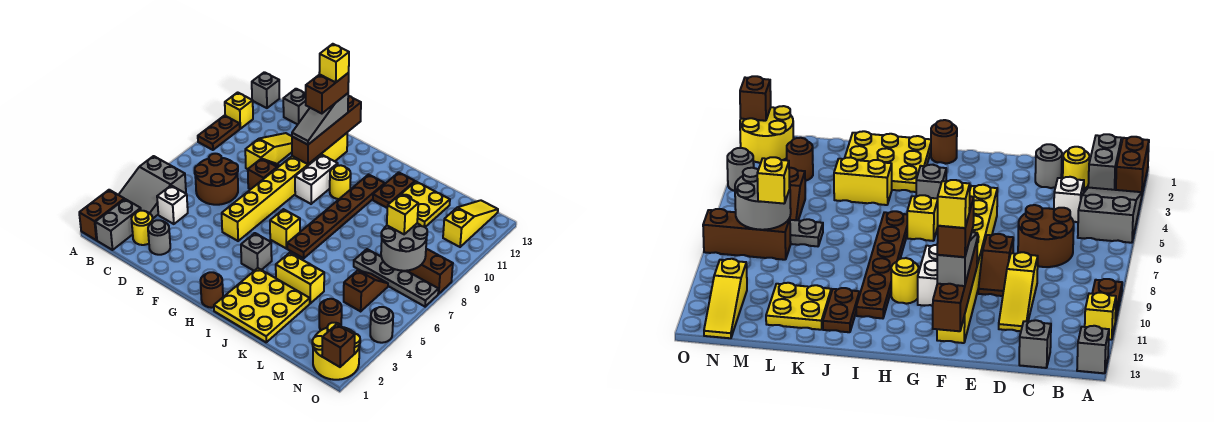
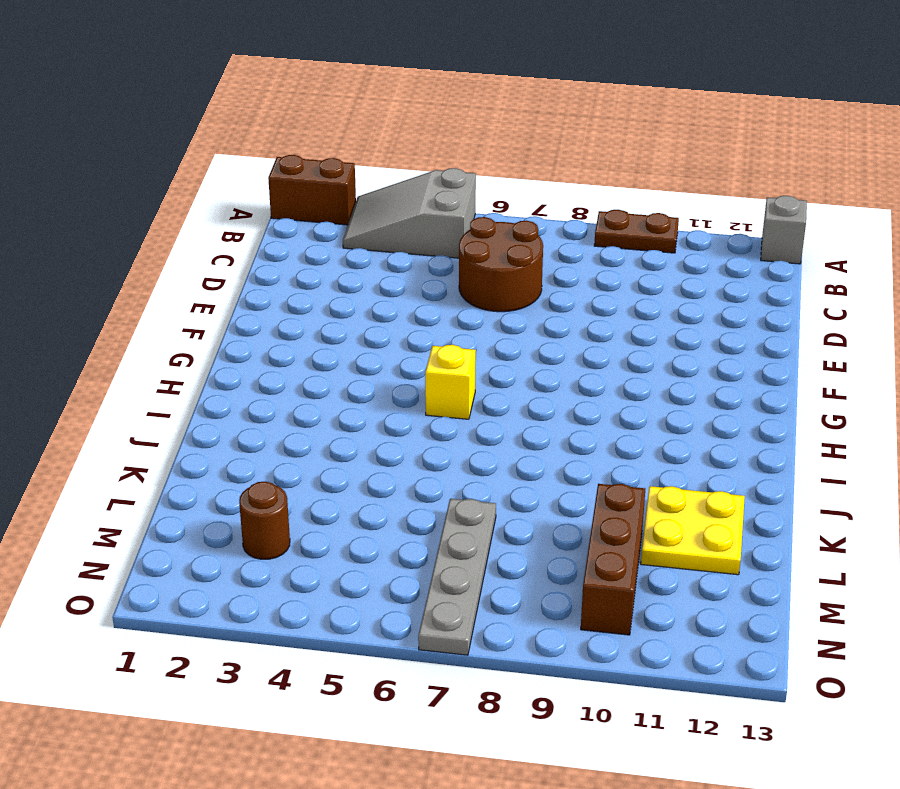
brown brick L10:N10 level 1 -> brown brick M8:O8 level 1
none -> yellow brick A11 level 1
none -> grey brick B1:B2 level 1
none -> yellow round brick C2 level 1
none -> white brick C4 level 1

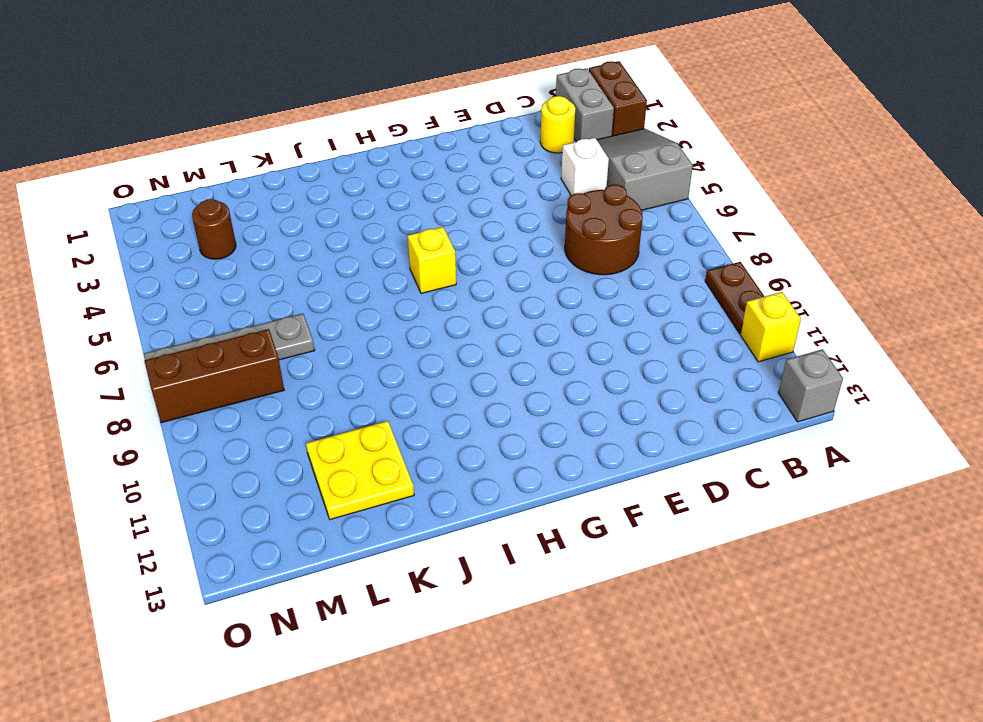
none -> grey brick C13 level 1
none -> grey round brick D2 level 1
none -> yellow slope D9:D11 level 1 top 9
none -> brown slope E8:E9 level 1 top 8

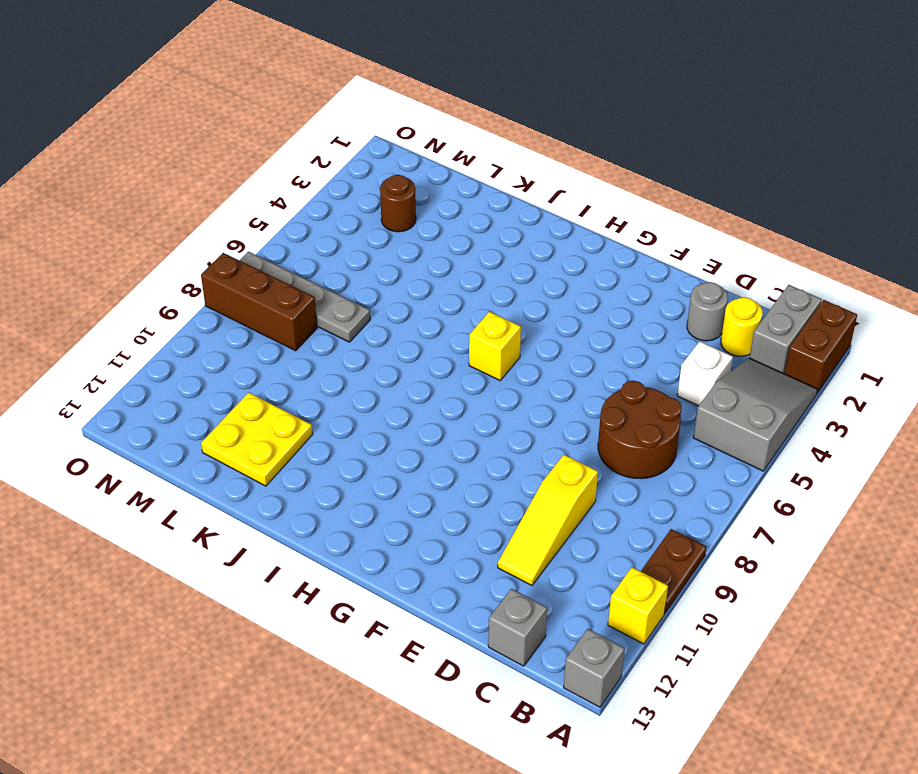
none -> brown slope E8:E9 level 1 top 8
none -> yellow brick F5:F12 level 1
none -> white brick G9:G10 level 1
none -> brown round brick H1 level 1

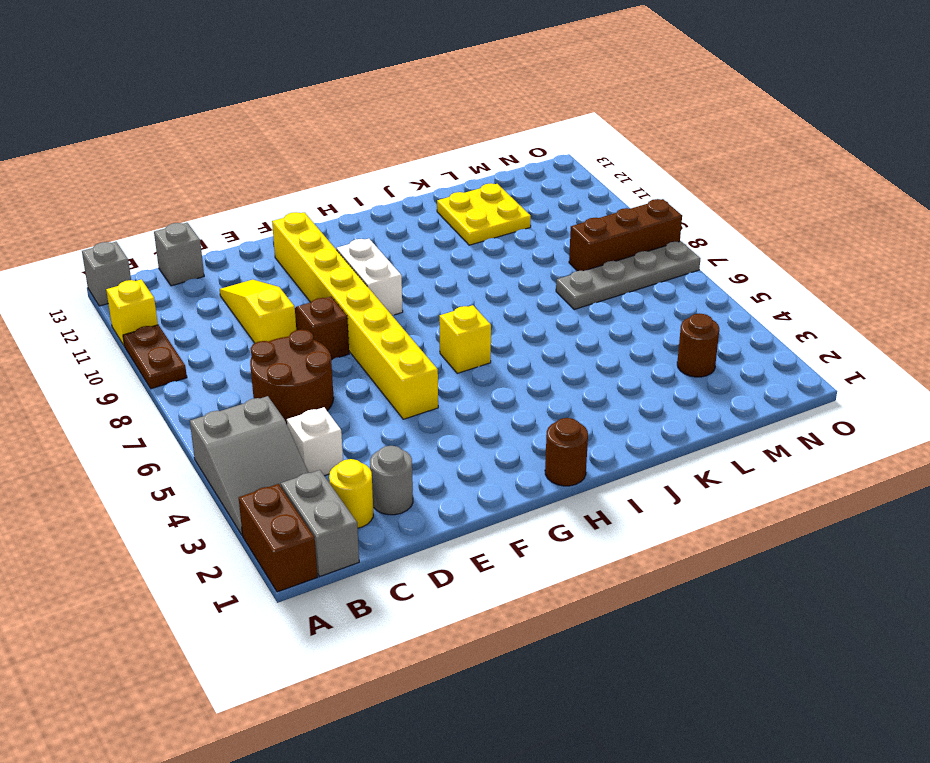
none -> grey brick H4 level 1
none -> yellow round brick H10 level 1
none -> yellow plate I1:K3 level 1
none -> brown plate I6:I11 level 1

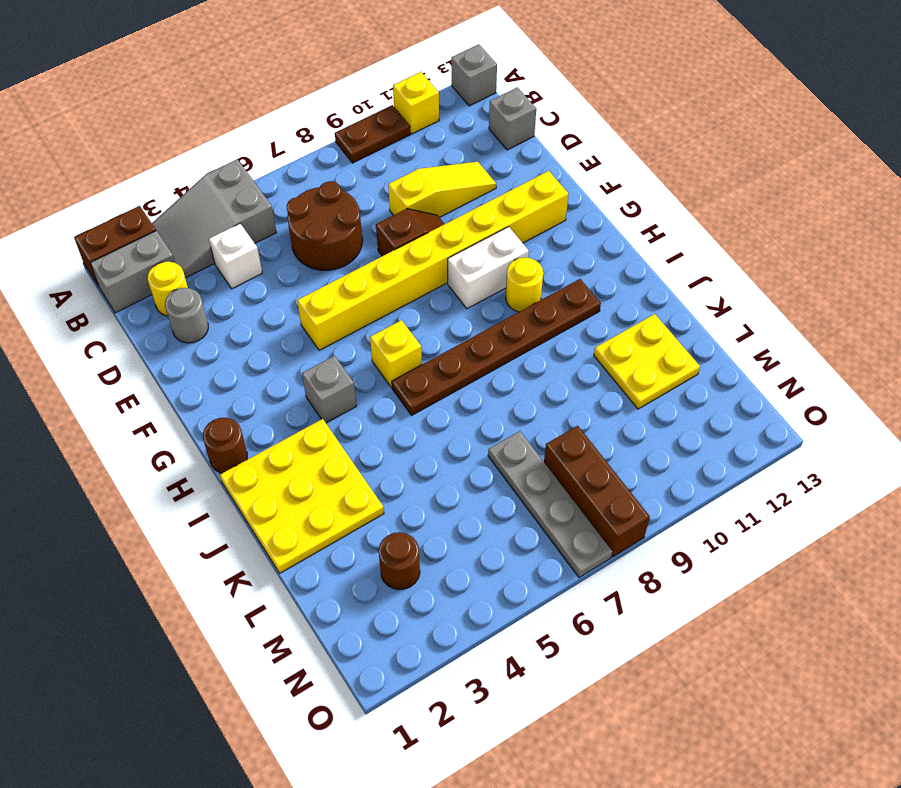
none -> yellow brick J4:K4 level 1
none -> brown plate J11:J12 level 1
none -> brown slope M5:M6 level 1 top 5
none -> yellow round brick N1:O2 level 1

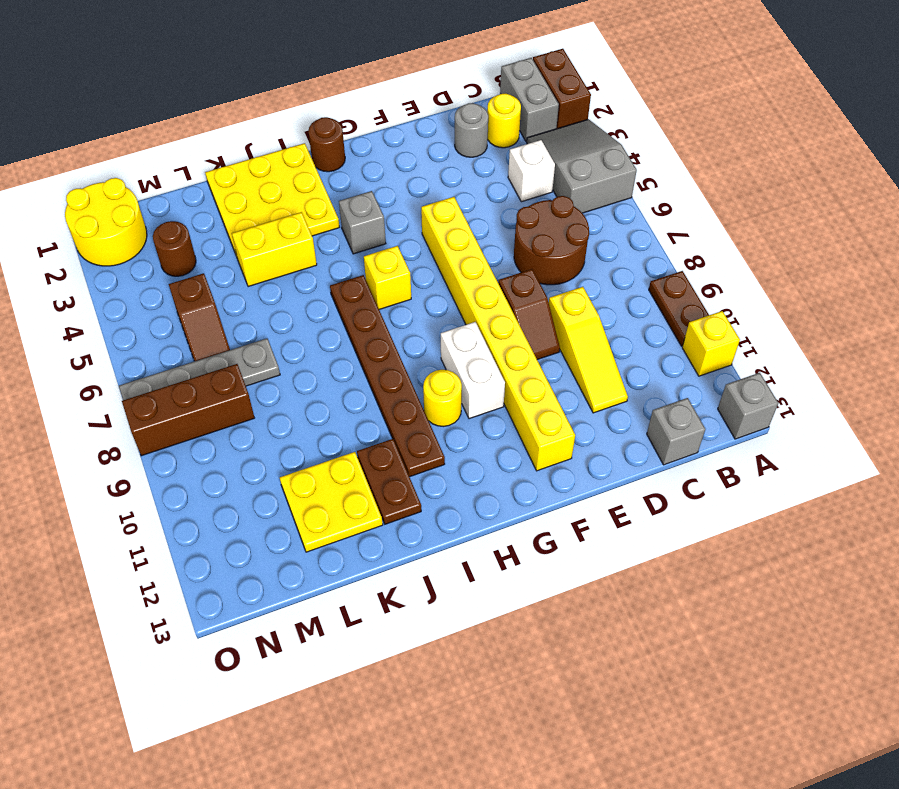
none -> yellow slope N11:N13 level 1 top 11
none -> grey round brick O4 level 1
none -> brown brick F10:F13 level 2
none -> grey round brick M7:N8 level 2

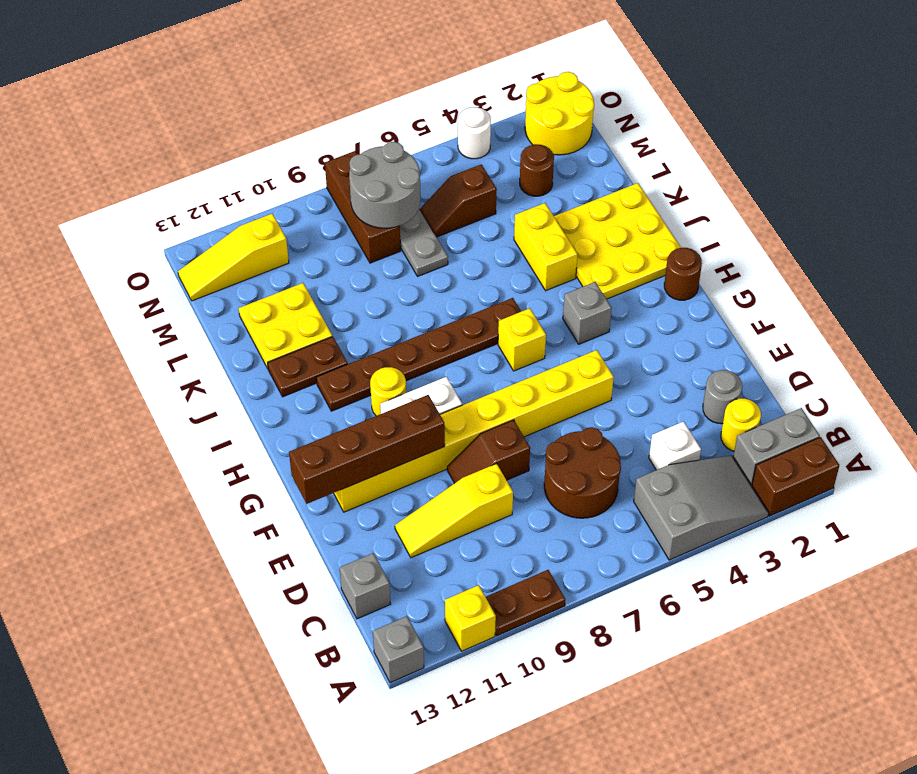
white round brick O4 level 1 -> grey round brick O4 level 1
none -> brown brick O1 level 2
none -> grey slope F10:F12 level 3 top 12
none -> yellow brick M8 level 3
none -> brown brick F11:F12 level 4

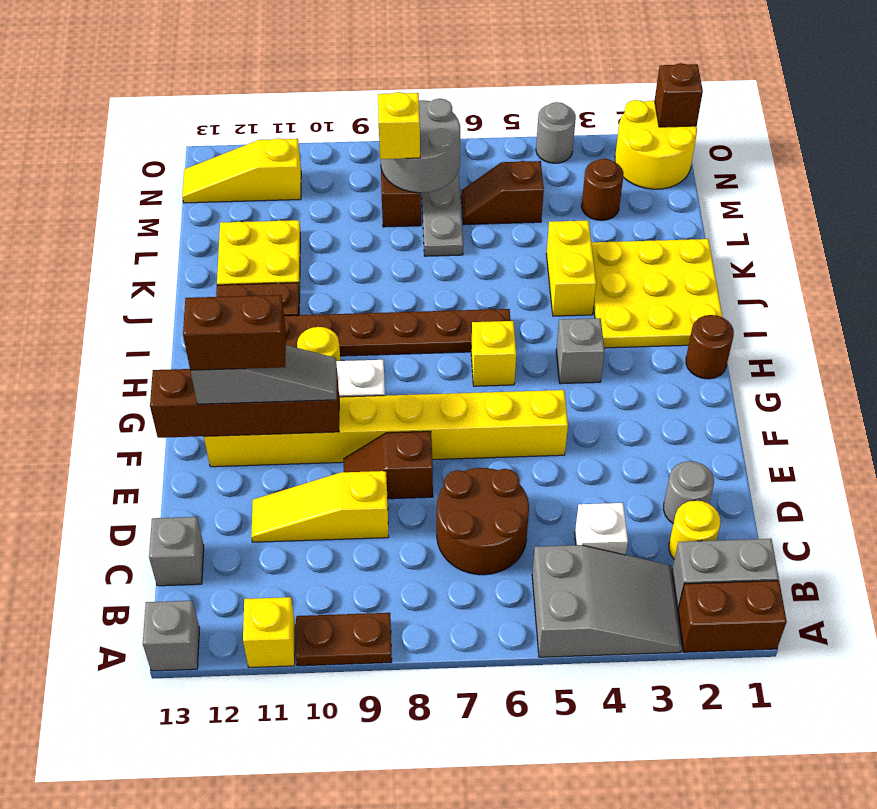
none -> yellow brick F12 level 5

